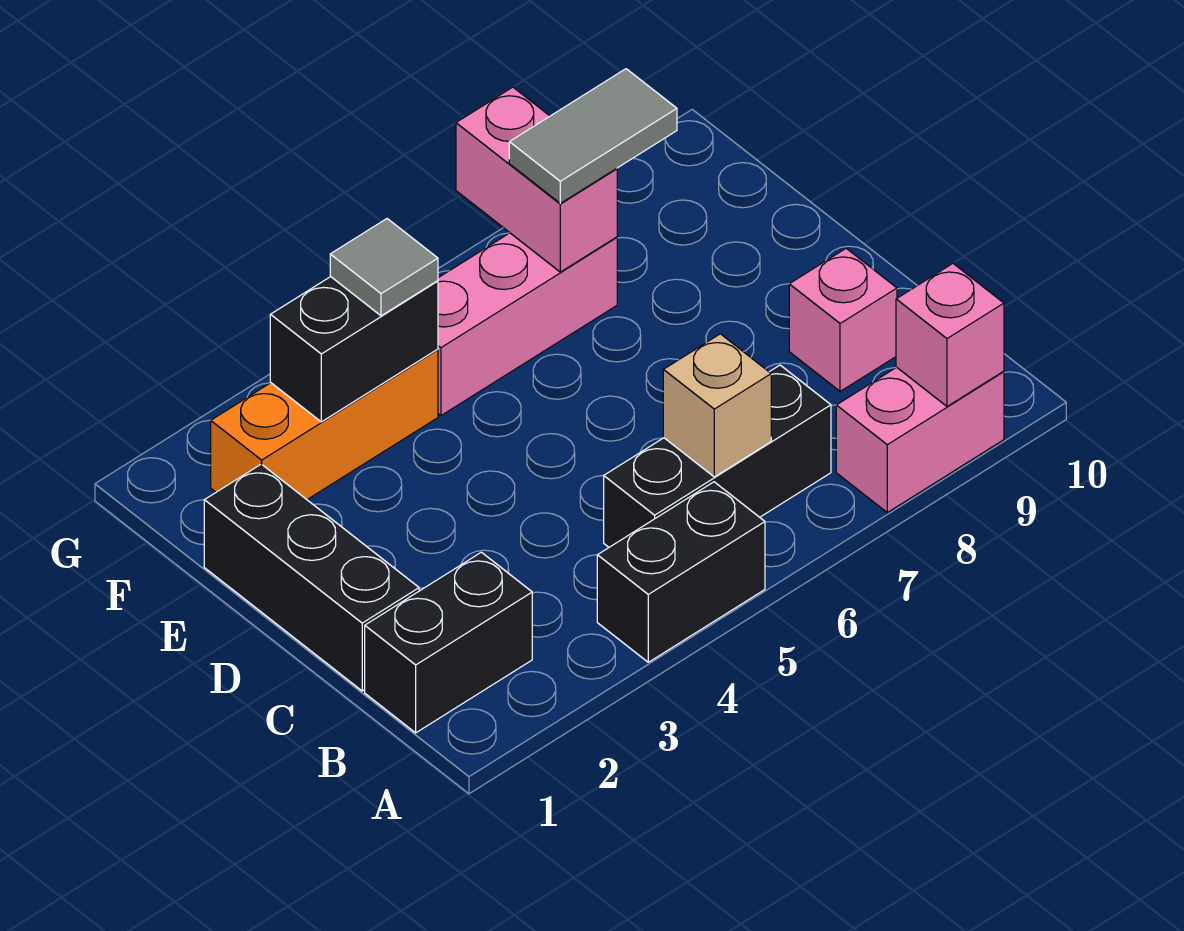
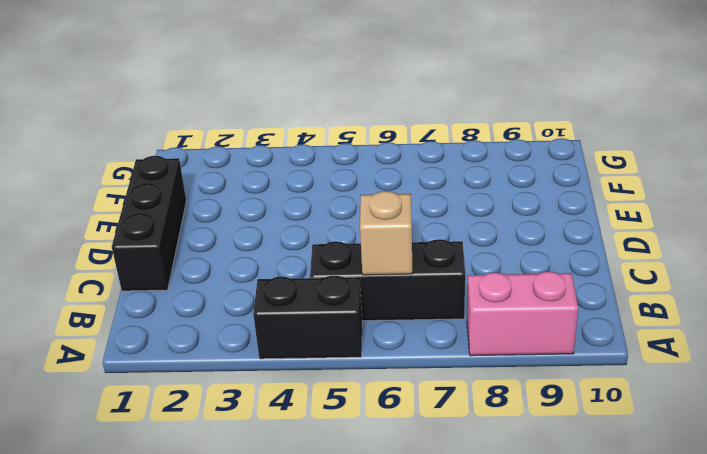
none -> black brick B1:B2 level 1
none -> pink brick C9 level 1
none -> orange brick F2:F4 level 1

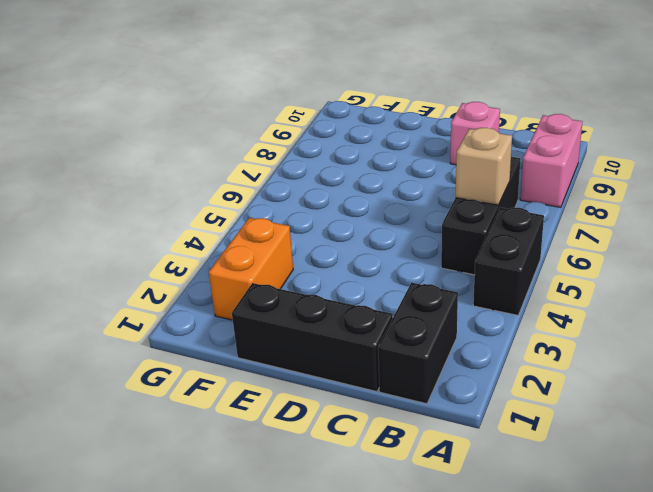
orange brick F2:F3 level 1 -> orange brick F2:F4 level 1
none -> pink brick F5:F7 level 1
none -> pink brick A9 level 2
none -> black brick F3:F4 level 2

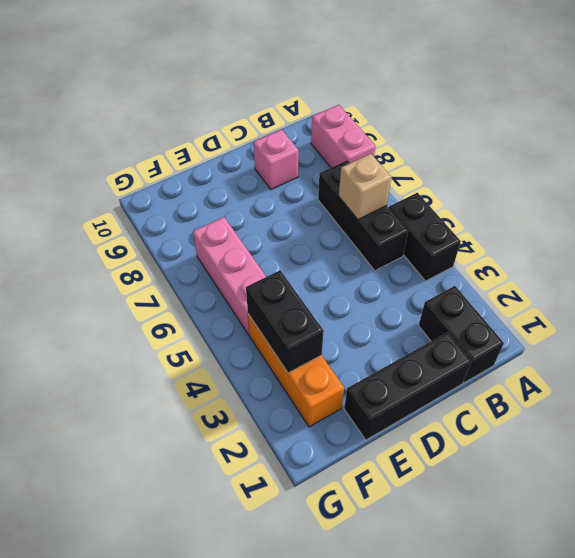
none -> pink brick A9 level 2
none -> pink brick F7:G7 level 2
none -> grey tile F4 level 3

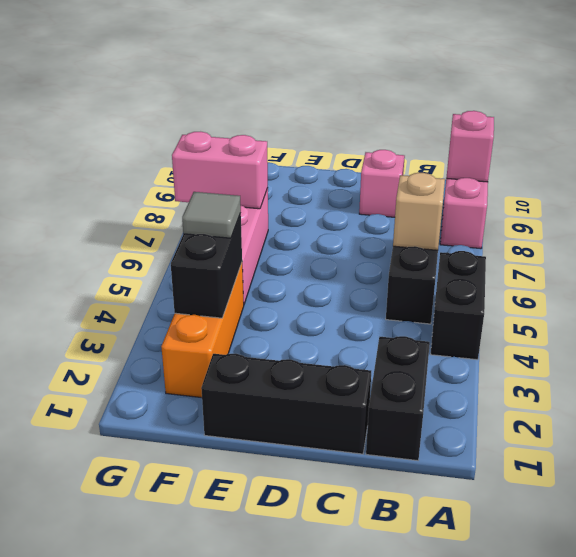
none -> grey tile F7:F8 level 3

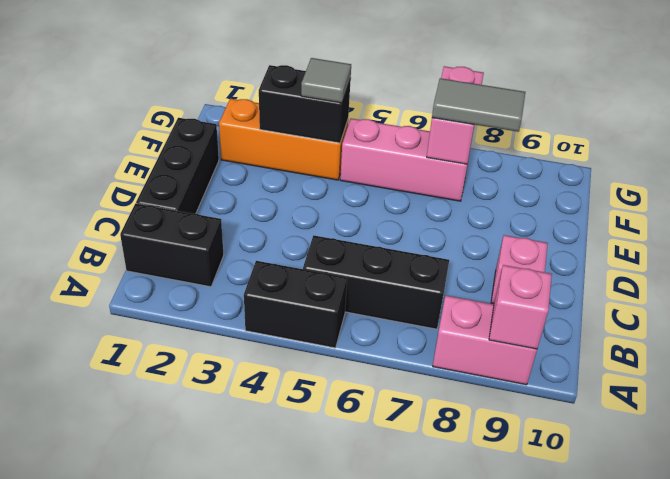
none -> tan brick B6 level 2

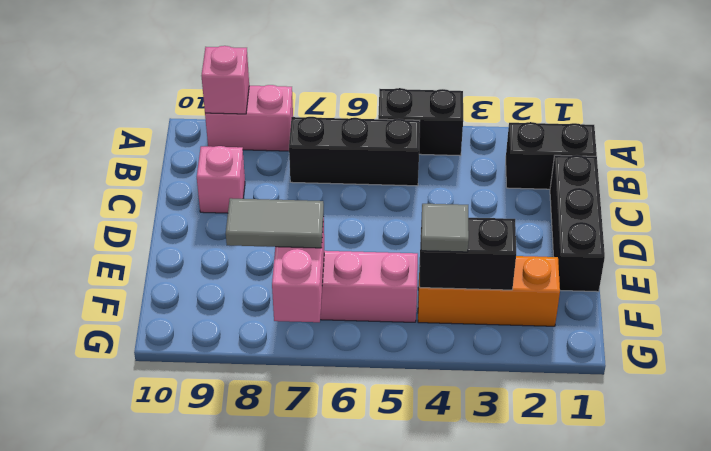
none -> tan brick B6 level 2

